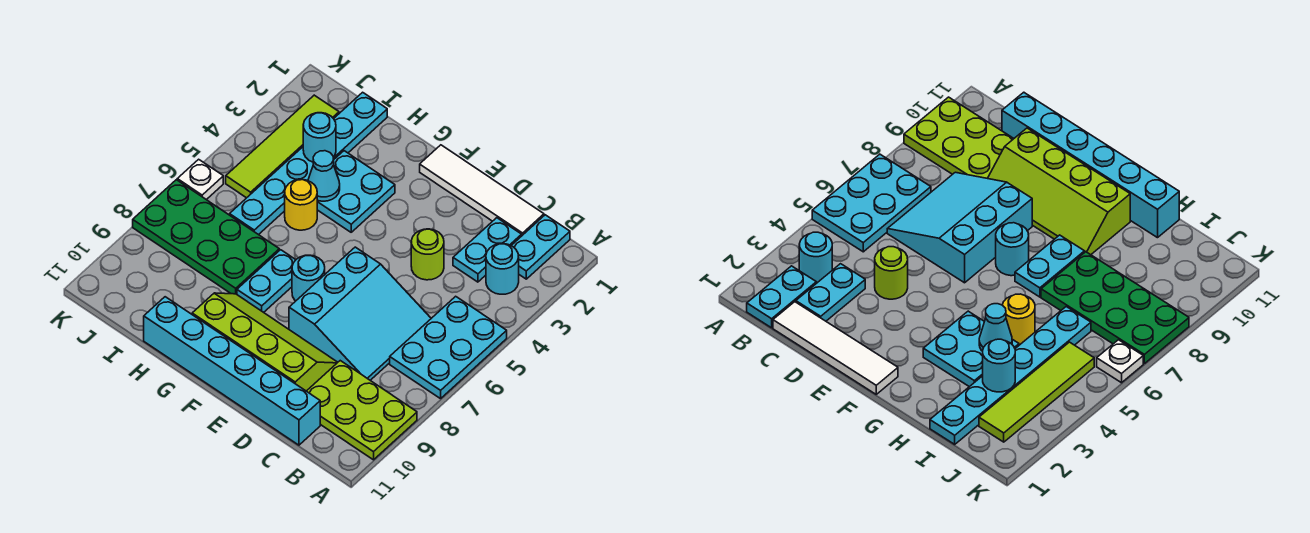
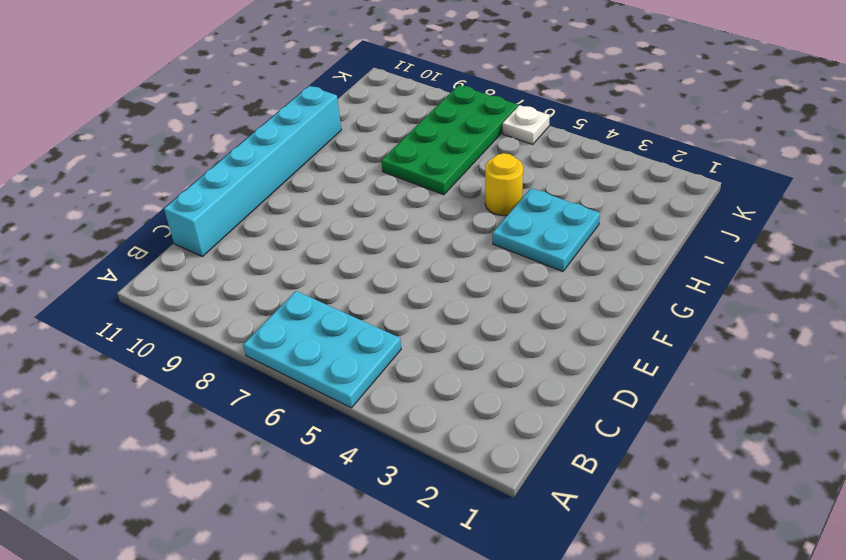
none -> lime plate A9:C10 level 1
none -> cyan plate B1:B2 level 1
none -> cyan round brick B3 level 1

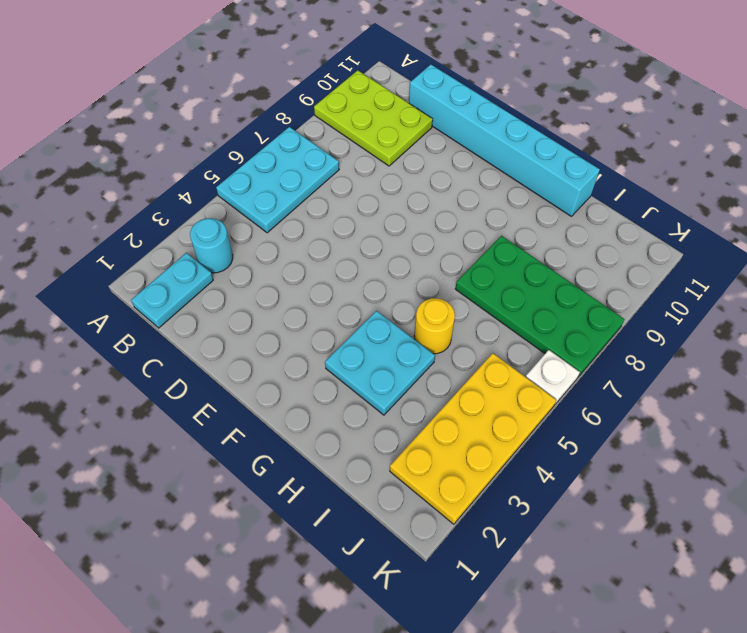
yellow plate J2:K5 level 1 -> lime tile J2:J5 level 1
none -> white tile C1:F1 level 1
none -> cyan plate C2:C3 level 1
none -> cyan slope C6:E8 level 1 top E

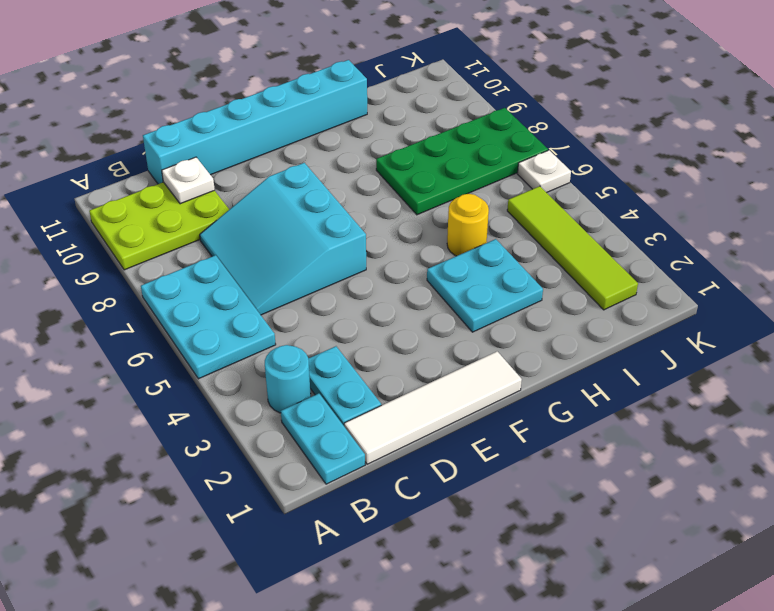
white plate C10 level 2 -> none
none -> lime round brick D4 level 1
none -> lime slope D9:G10 level 1 top 10
none -> cyan round brick F7 level 1

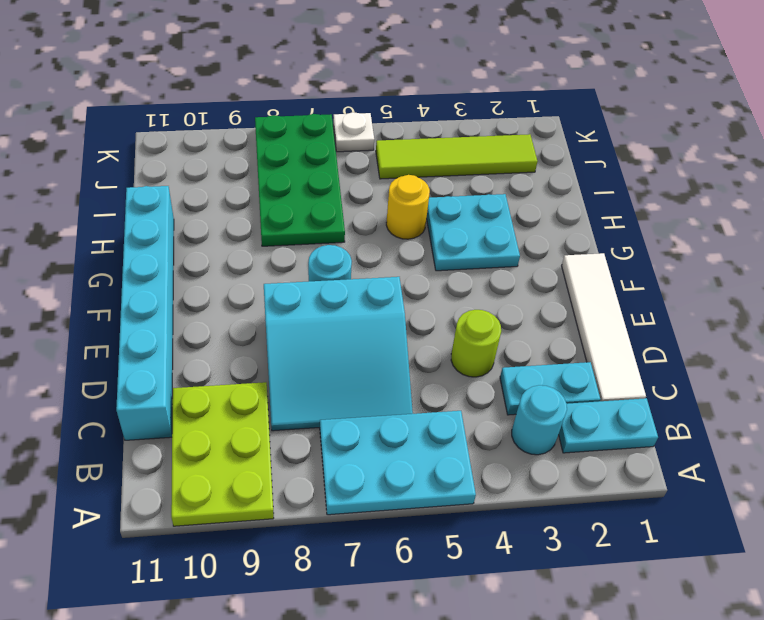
none -> lime slope D9:G10 level 1 top 10
none -> cyan plate G7:G8 level 1
none -> cyan plate I1:I6 level 1

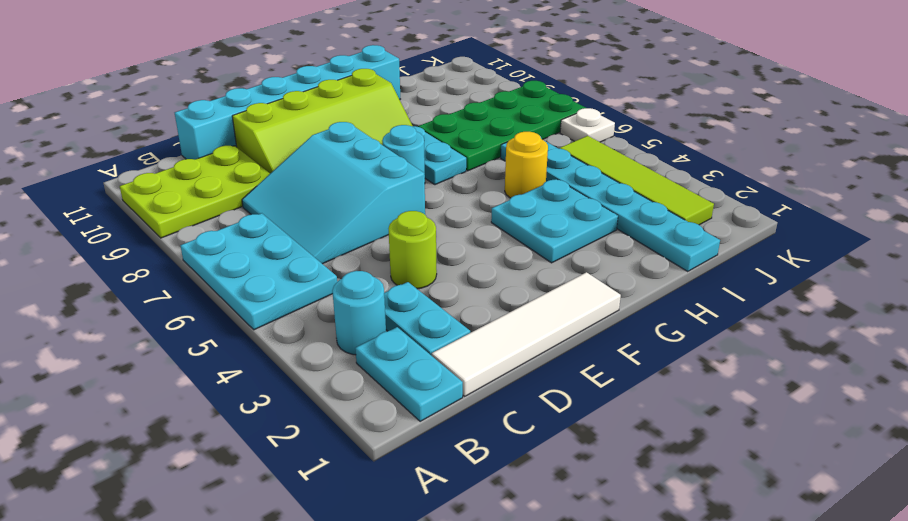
none -> cyan cone H4 level 2
none -> cyan round brick I3 level 2

